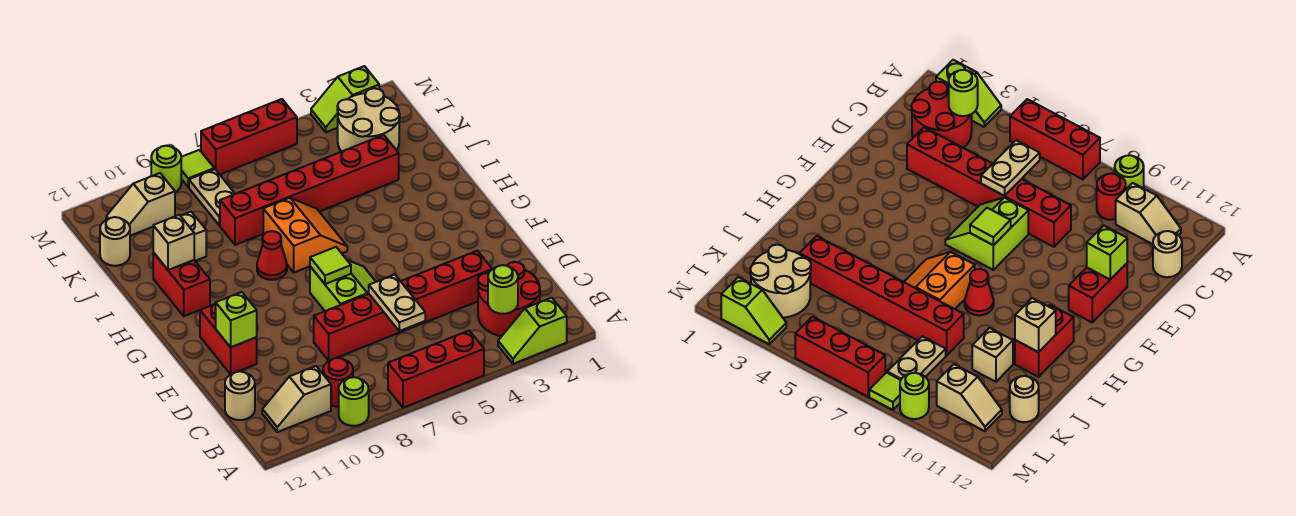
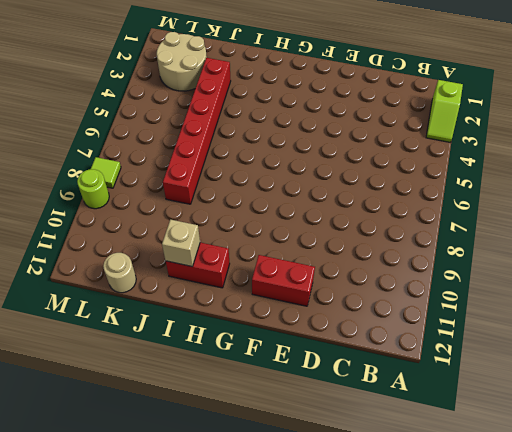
none -> red brick A5:A7 level 1
none -> lime round brick A9 level 1
none -> red round brick B2:C3 level 1

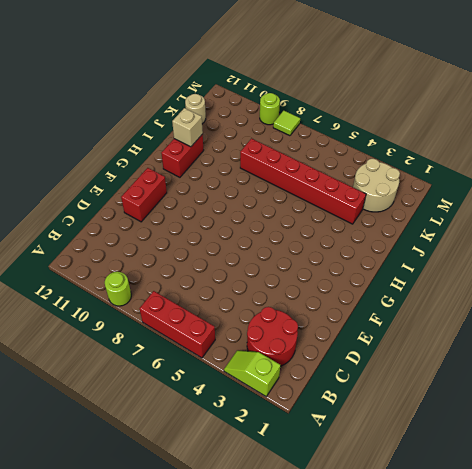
none -> red round brick B9 level 1
none -> tan slope B10:B11 level 1 top 10
none -> tan round brick C12 level 1

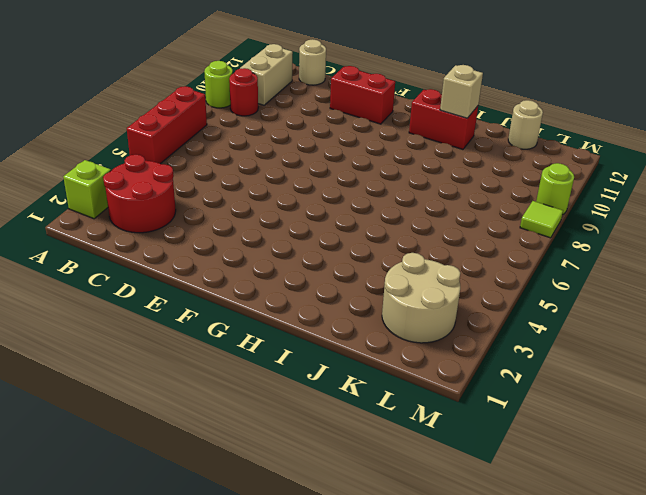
tan brick B10:B11 level 1 -> tan slope B10:B11 level 1 top 10
none -> red brick D3:D8 level 1
none -> lime slope E6:F7 level 1 top 7
none -> orange slope H6:I7 level 1 top 7

